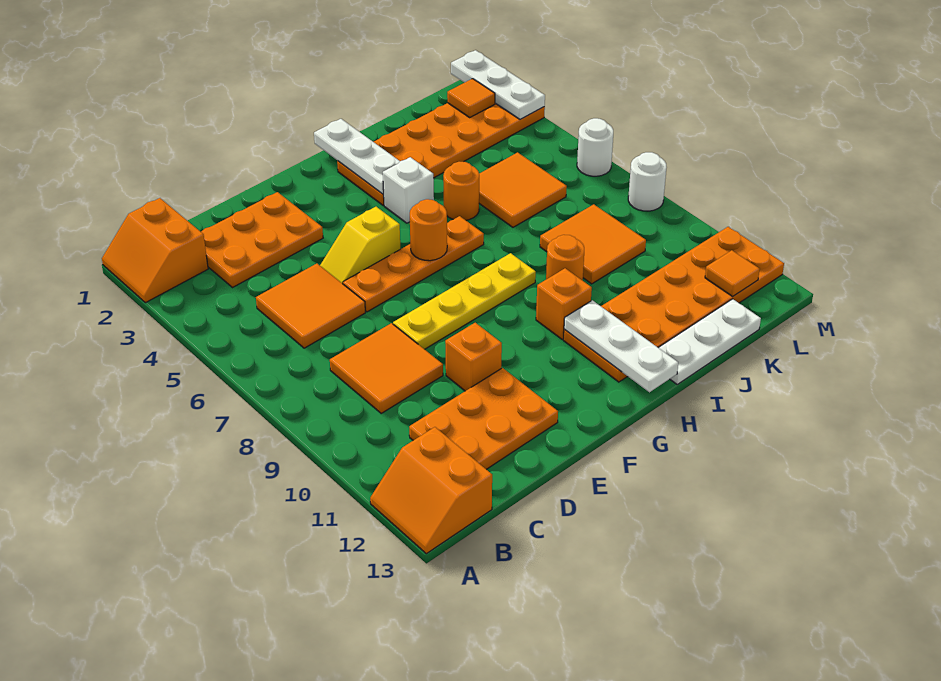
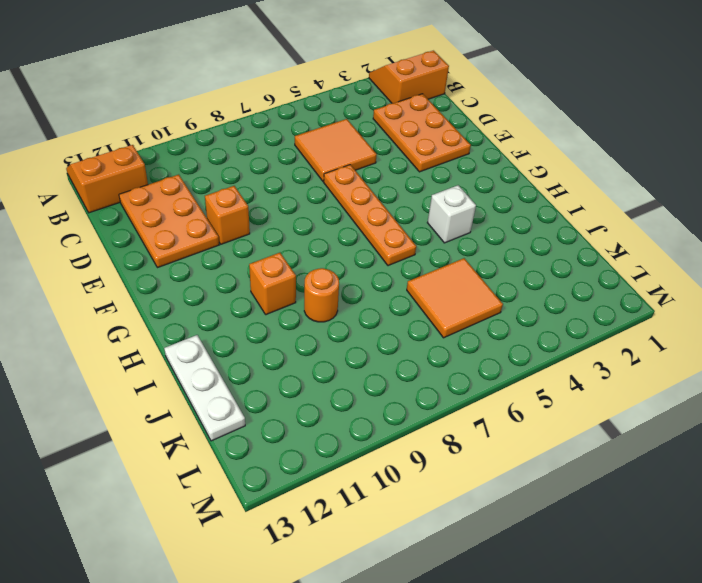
none -> orange tile C8:D9 level 1
none -> yellow slope E5:F5 level 1 top F
none -> yellow plate E8:H8 level 1

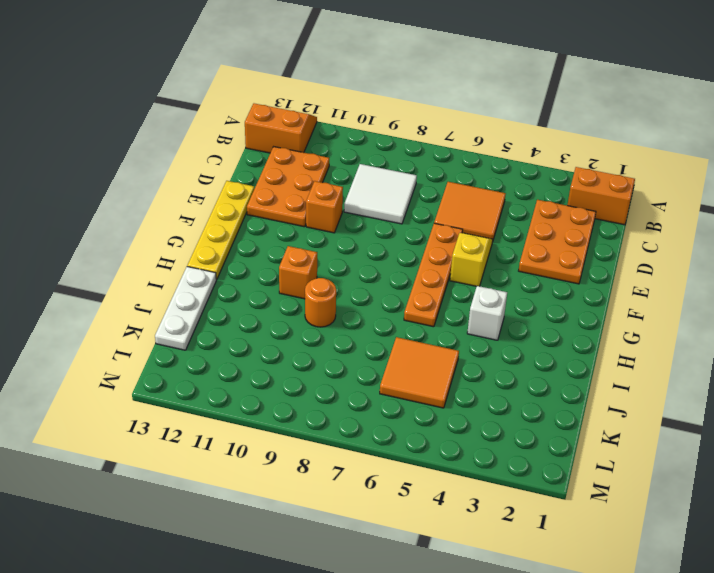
white tile C8:D9 level 1 -> orange tile C8:D9 level 1
yellow plate E13:H13 level 1 -> yellow plate E8:H8 level 1
none -> orange plate H2:M3 level 1
none -> orange plate H11:M12 level 1
none -> orange round brick I5 level 1

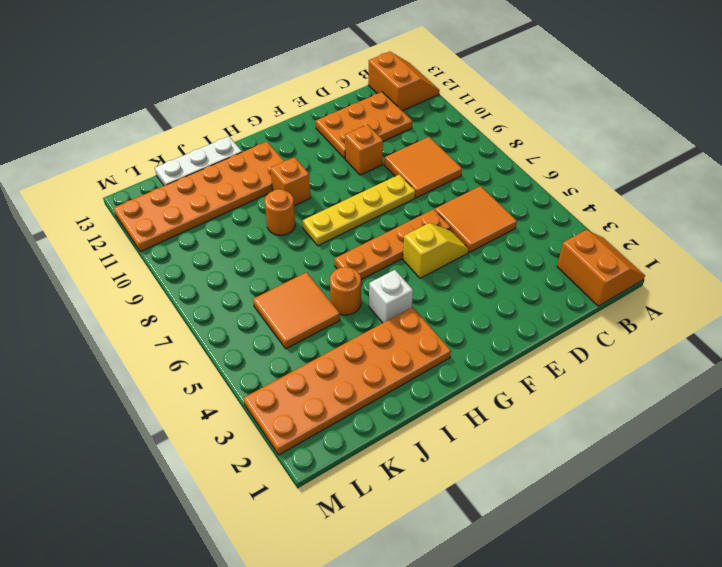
none -> orange plate C2:E3 level 1
none -> orange tile J8:K9 level 1
none -> white round brick M6 level 1

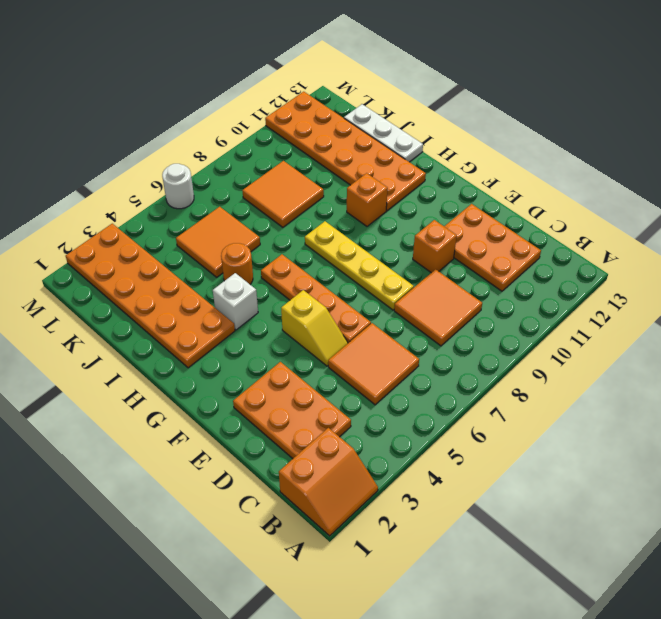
none -> orange slope A12:B13 level 1 top B
none -> orange round brick I9 level 1
none -> white round brick M8 level 1

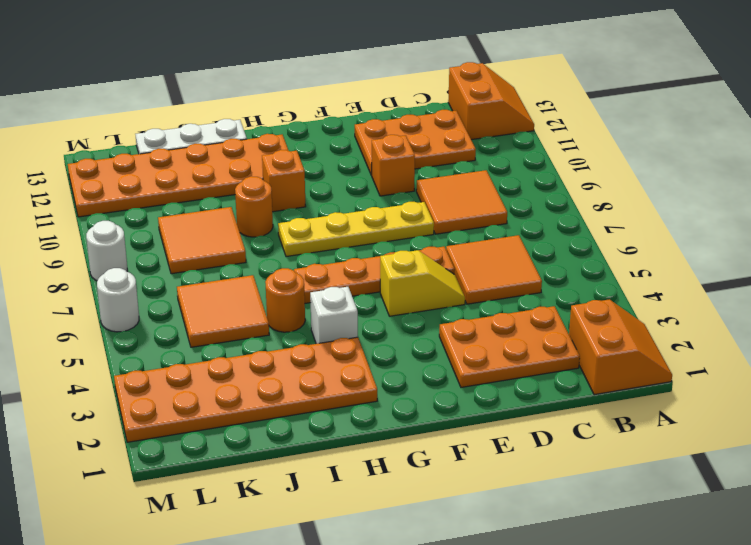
none -> orange round brick G6 level 2
none -> white plate H1:H3 level 2
none -> white plate H11:H13 level 2

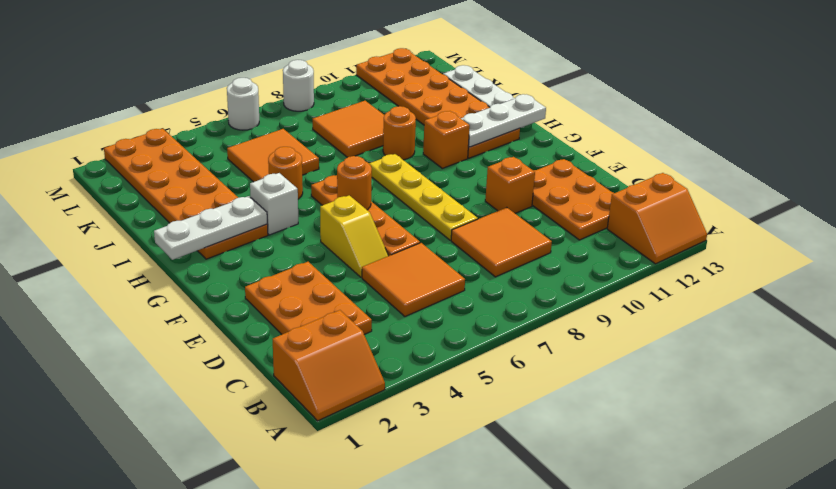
none -> orange tile L2 level 2
none -> orange tile L12 level 2
none -> white plate M1:M3 level 2

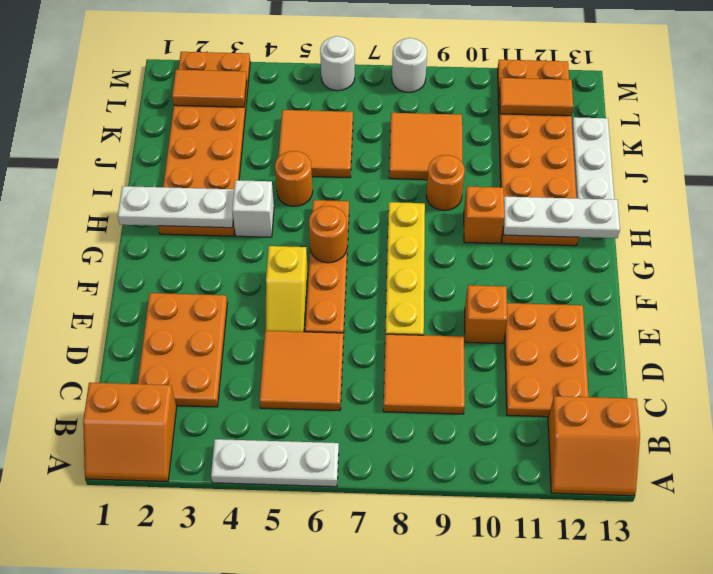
white plate A4:A6 level 1 -> white plate M1:M3 level 2
orange tile L2:L3 level 2 -> orange tile L2 level 2
orange tile L11:L12 level 2 -> orange tile L12 level 2

